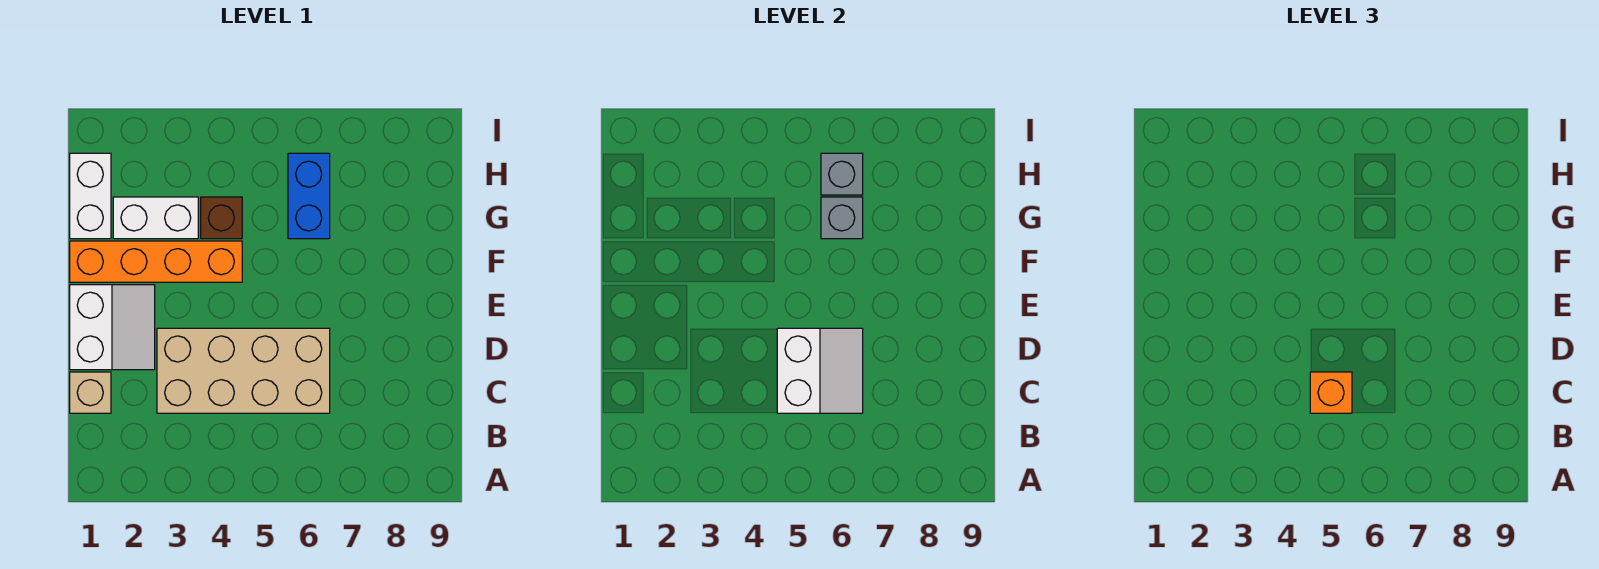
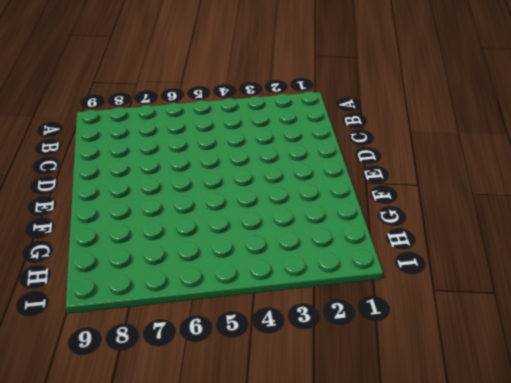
none -> tan brick C1 level 1
none -> tan brick C3:D6 level 1
none -> white slope D1:E2 level 1 top 1

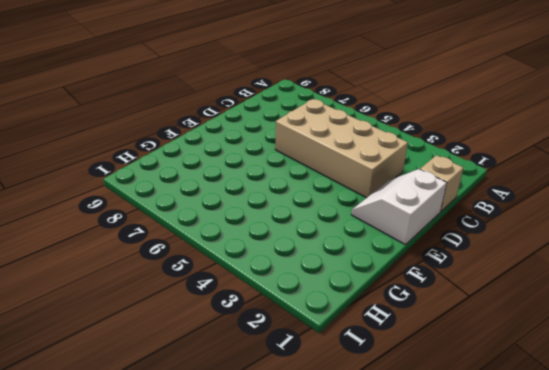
none -> orange brick F1:F4 level 1
none -> white brick G1:H1 level 1
none -> white brick G2:G3 level 1

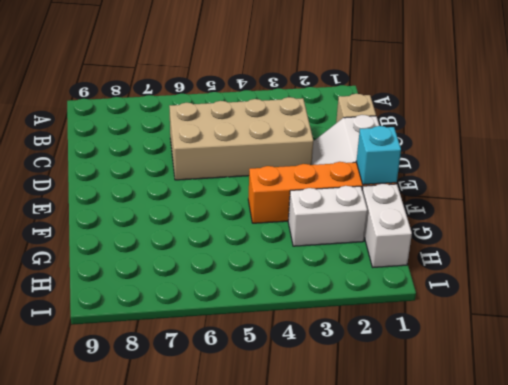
cyan brick F1 level 2 -> none
none -> brown brick G4 level 1
none -> blue brick G6:H6 level 1
none -> white slope C5:D6 level 2 top 5

